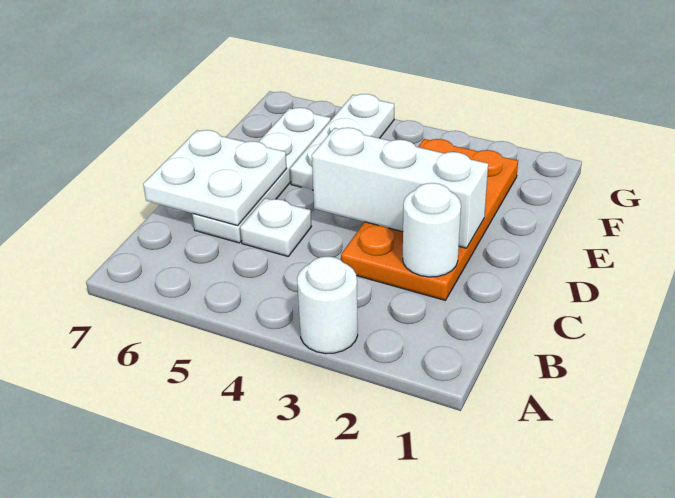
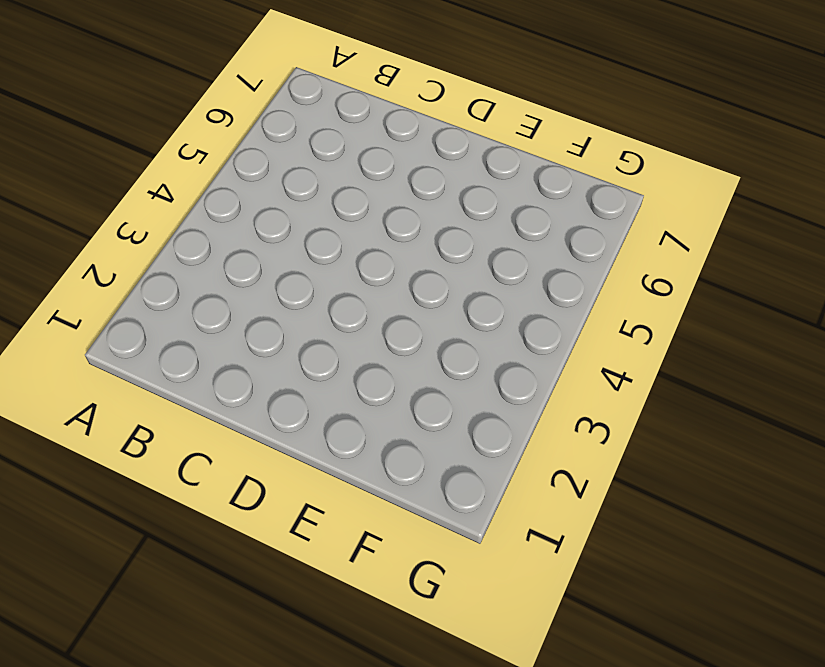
none -> white round brick A3 level 1
none -> orange plate C2:F3 level 1

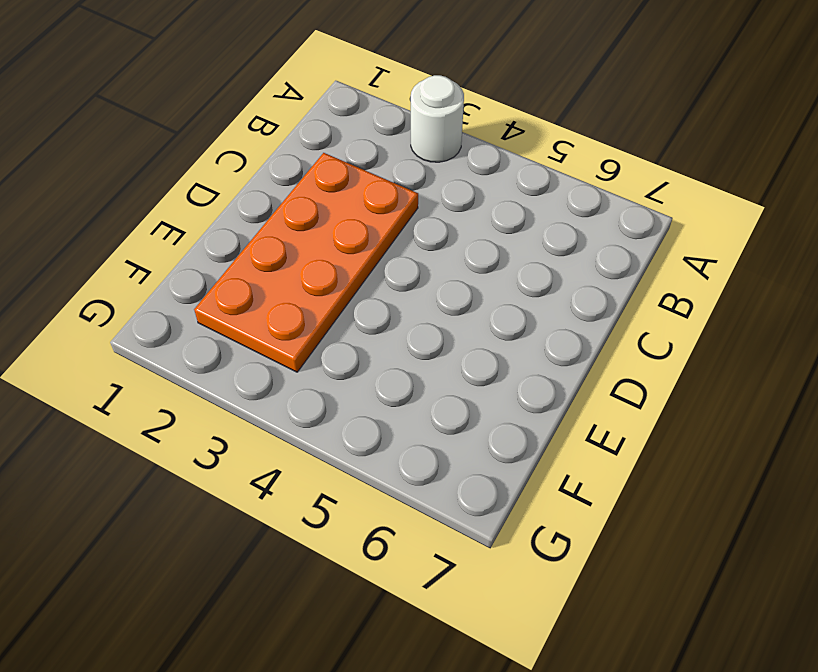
none -> white plate C5 level 1
none -> white plate C6:F6 level 1

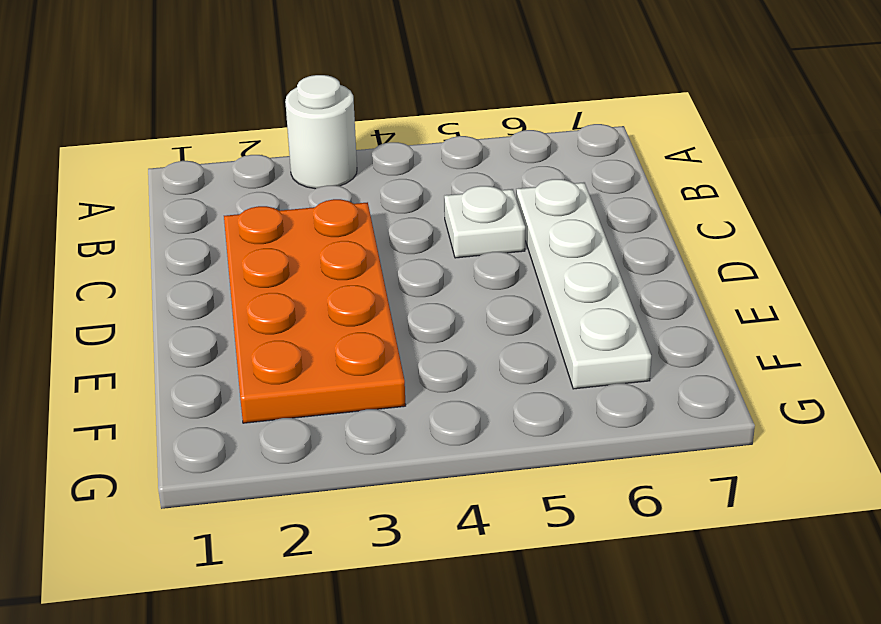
none -> white plate E5:G5 level 1
none -> white round brick C2 level 2

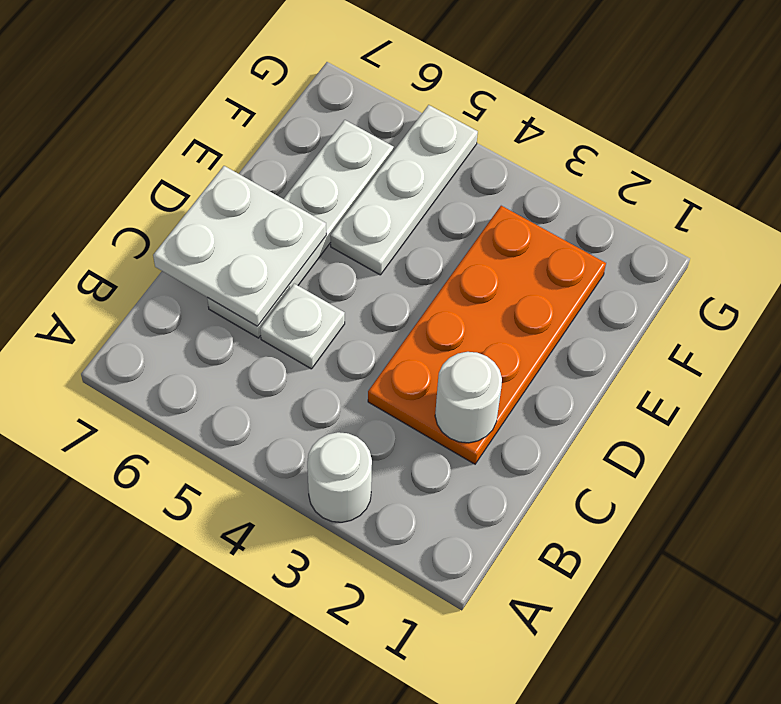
none -> white brick D2:D4 level 2

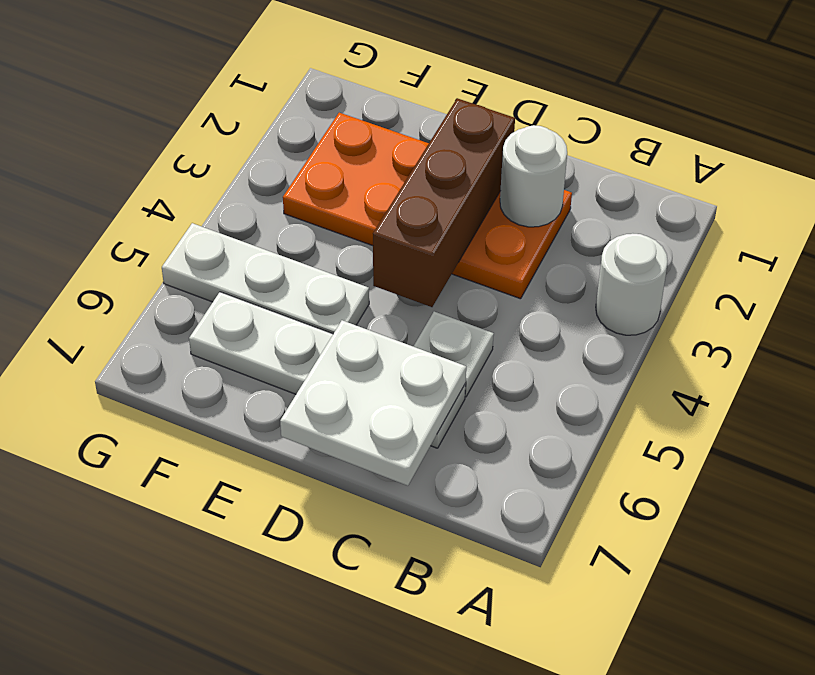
brown brick D2:D4 level 2 -> white brick D2:D4 level 2

